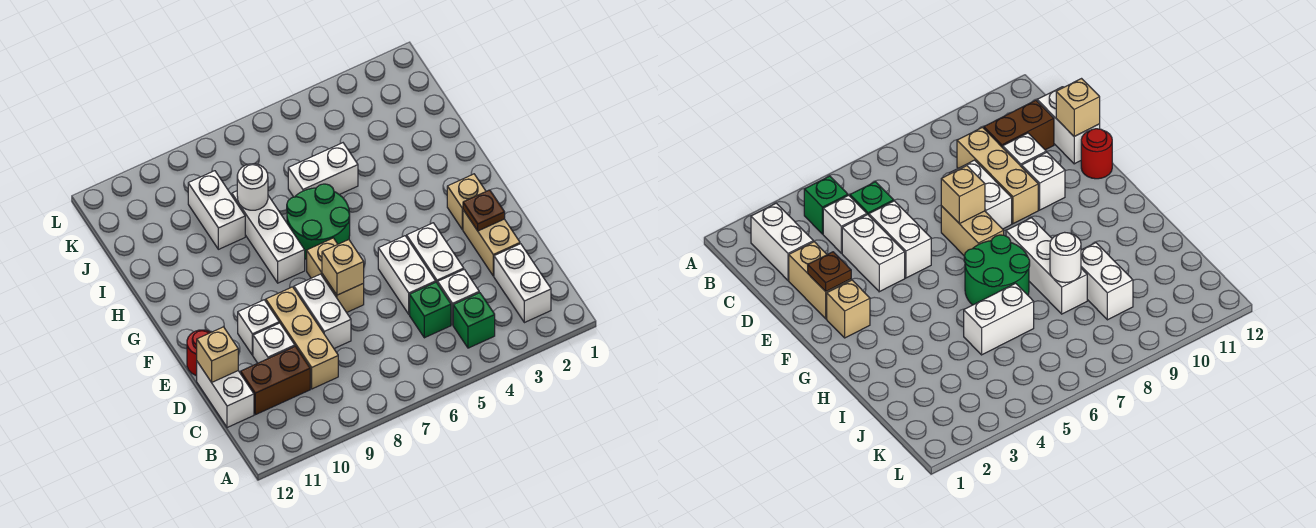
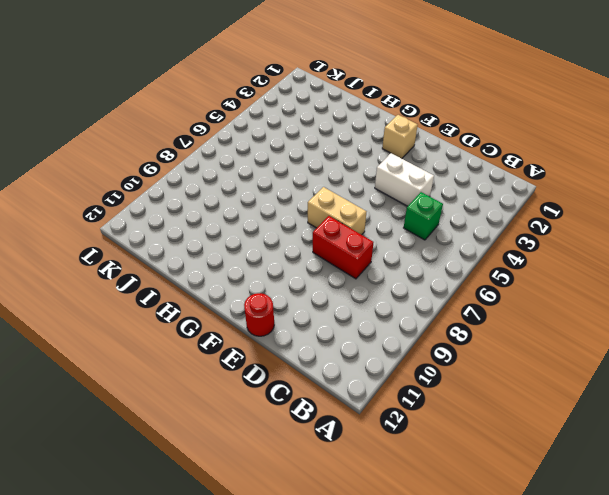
red brick D8:E8 level 1 -> white brick D8:E8 level 1
none -> white brick B2:C2 level 1
none -> green brick B4 level 1
none -> white brick C4 level 1

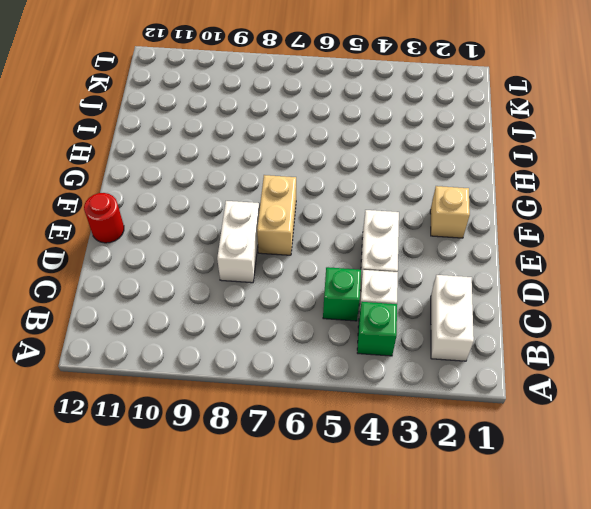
none -> tan brick C9:E9 level 1
none -> brown brick C10:C11 level 1
none -> white brick C12:D12 level 1

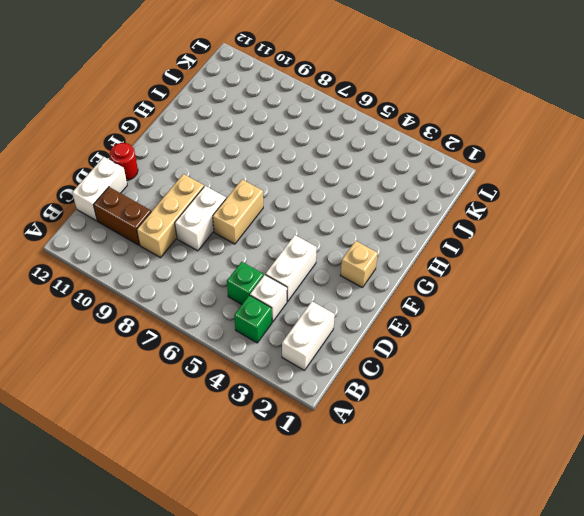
none -> tan brick D2:E2 level 1
none -> white brick D5:E5 level 1
none -> white brick D10 level 1

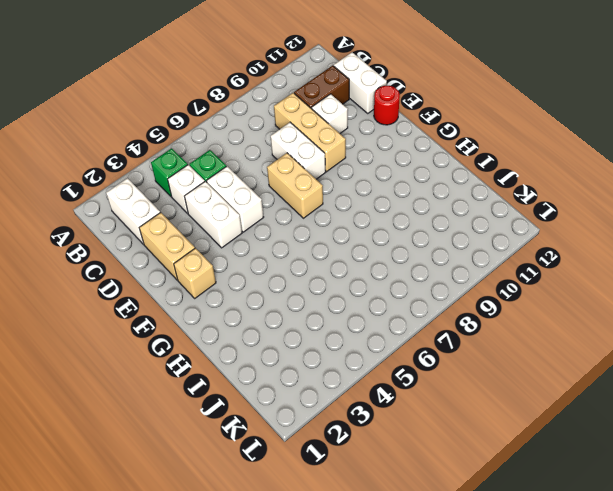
none -> white brick E10 level 1
none -> green round brick G6:H7 level 1
none -> white brick G8:I8 level 1

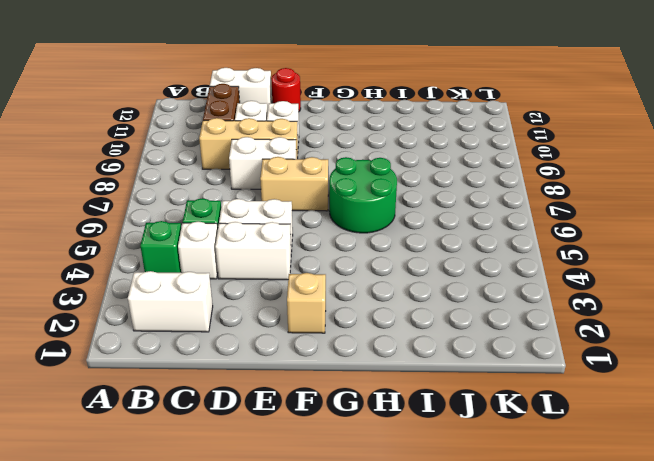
none -> tan brick D2:E2 level 1
none -> white brick G8:I8 level 1
none -> white brick I5:I6 level 1

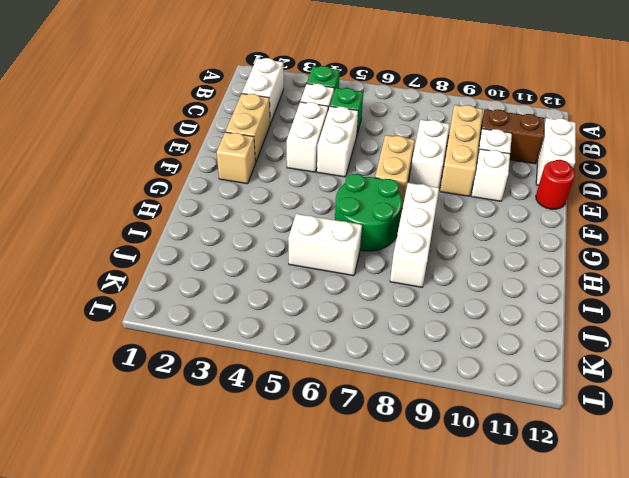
none -> white brick I9:J9 level 1
none -> tan brick D12 level 2
none -> brown plate E2 level 2

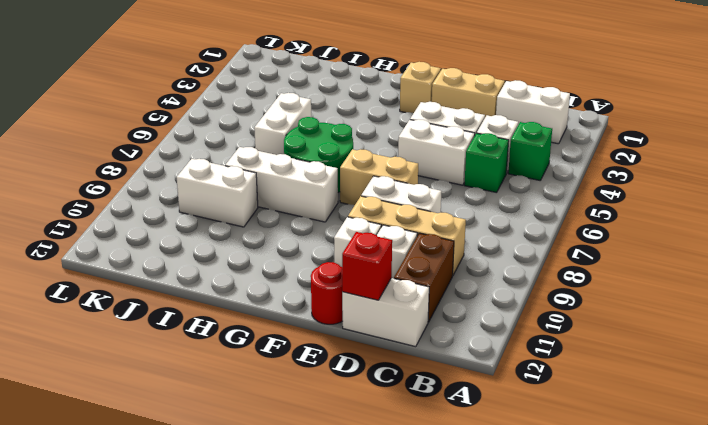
red brick D12 level 2 -> tan brick D12 level 2
none -> brown plate E2 level 2
none -> tan brick E7 level 2
none -> white round brick I8 level 2

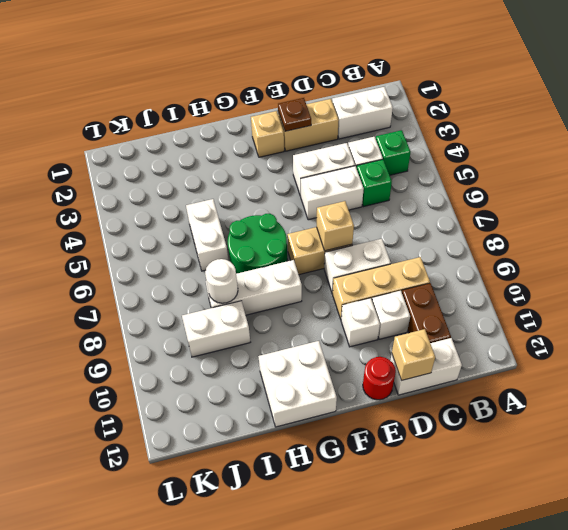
white brick G11:H12 level 1 -> none

